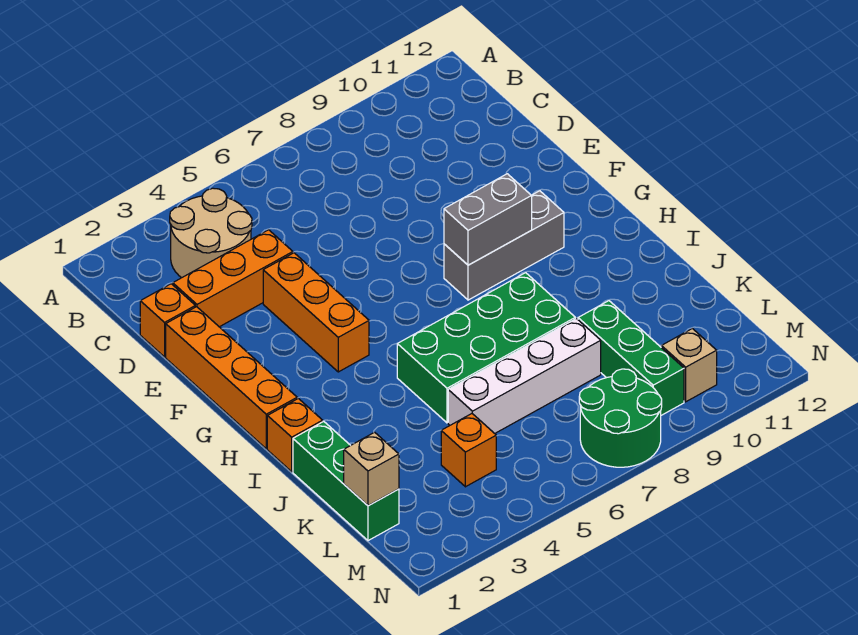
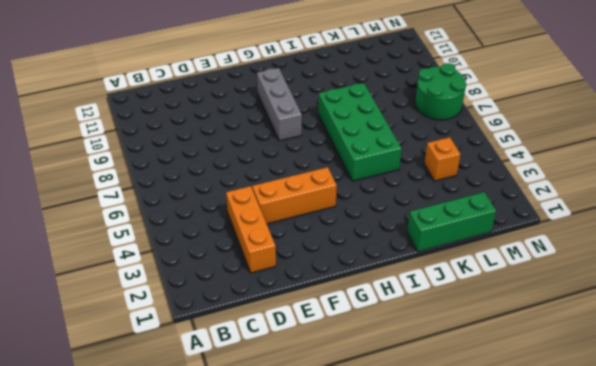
none -> tan round brick B3:C4 level 1
none -> orange brick D1 level 1
none -> orange brick E1:H1 level 1

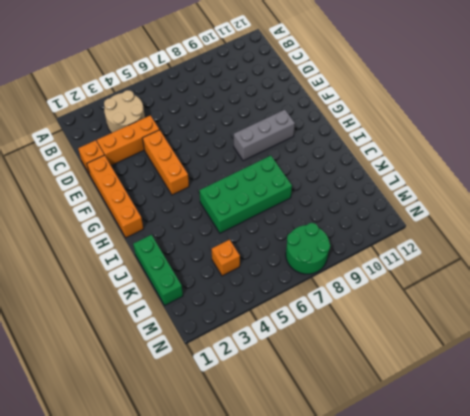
none -> orange brick I1 level 1
none -> white brick K5:K8 level 1
none -> green brick K9:M9 level 1

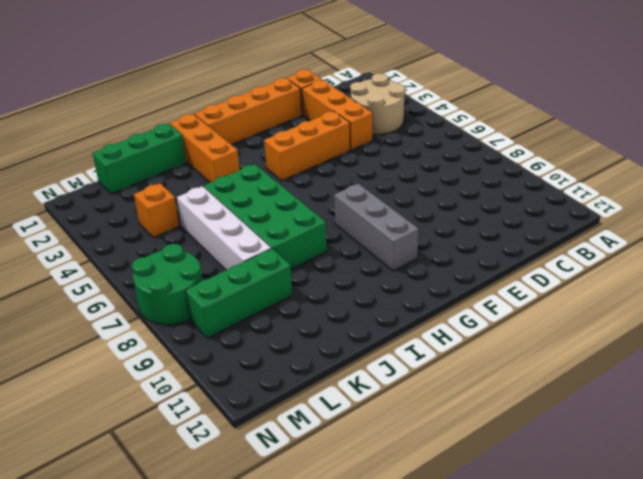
orange brick I1:I3 level 1 -> orange brick I1 level 1
none -> tan brick M10 level 1
none -> grey brick G8:G9 level 2
none -> tan brick L1 level 2

